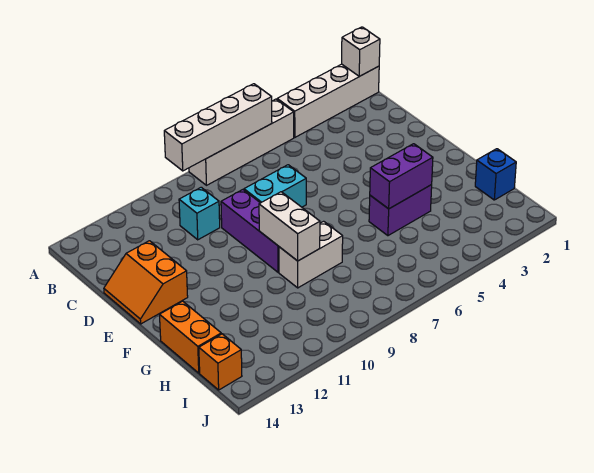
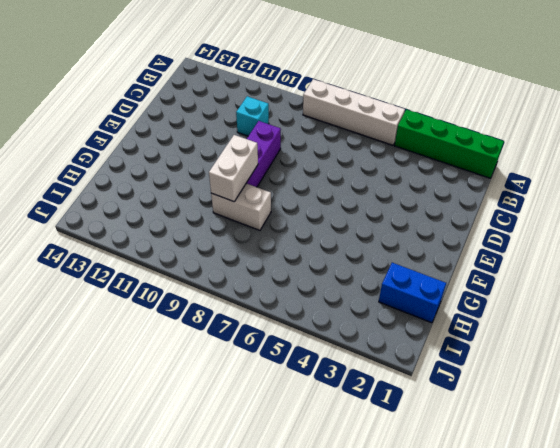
green brick A1:A4 level 1 -> white brick A1:A4 level 1
blue brick H1:H2 level 1 -> blue brick H1 level 1
none -> cyan brick D7:D8 level 1
none -> orange slope D13:E14 level 1 top 13
none -> purple brick G4:G5 level 1

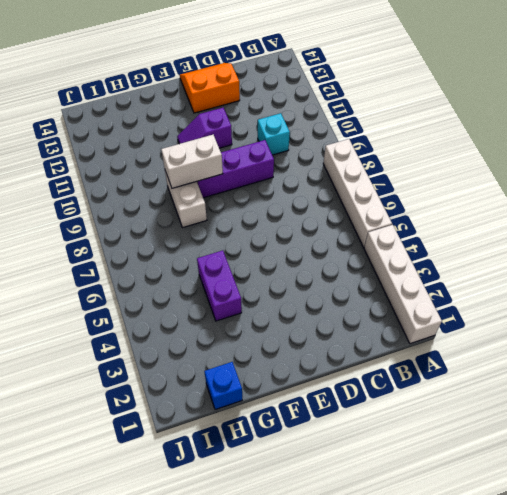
purple slope E11:F11 level 1 top E -> none
none -> cyan brick D7:D8 level 1
none -> orange brick G14:H14 level 1
none -> orange brick I14 level 1

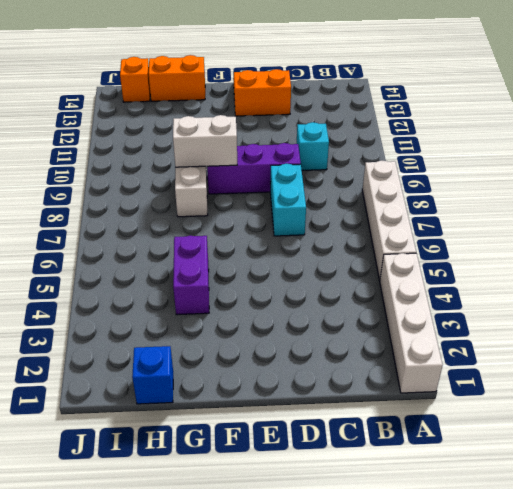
none -> white brick A1 level 2
none -> white brick A6:A9 level 2
none -> purple brick G4:G5 level 2

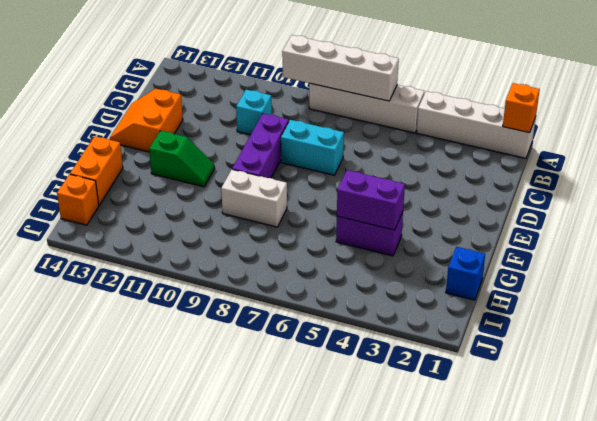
orange brick A1 level 2 -> white brick A1 level 2
green slope F11:F12 level 1 top 12 -> none
none -> white brick F9:G9 level 2

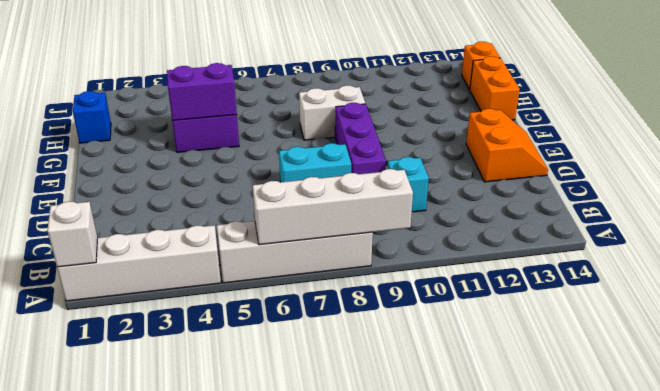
none -> white brick F9:G9 level 2

